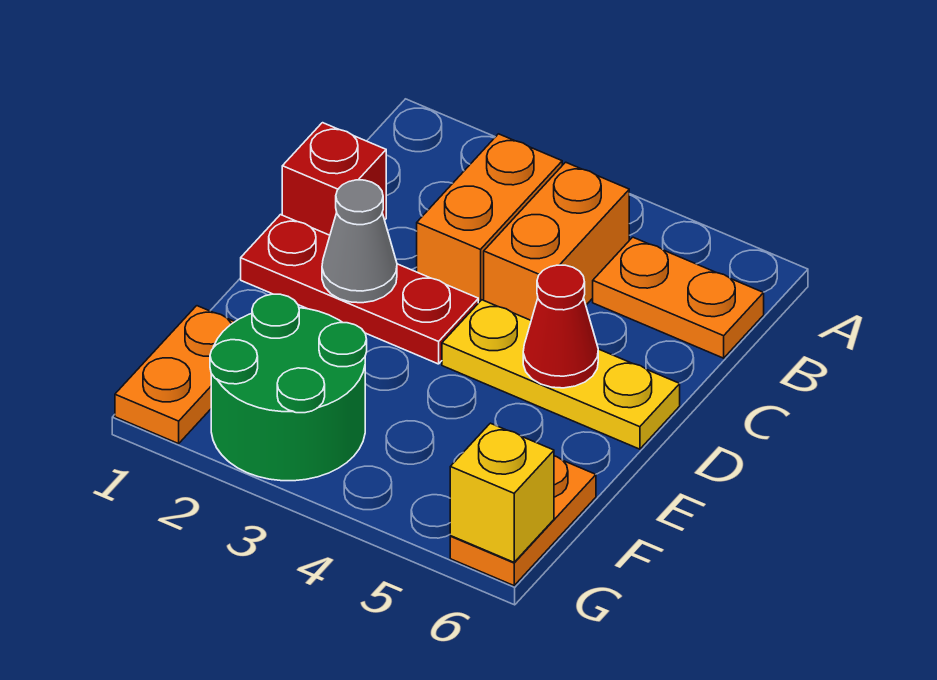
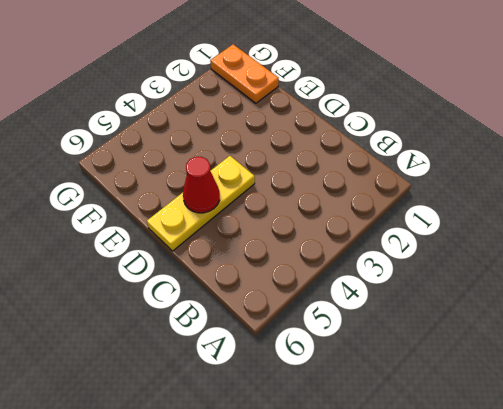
none -> orange brick B3:C3 level 1
none -> orange brick B4:C4 level 1
none -> orange plate B5:B6 level 1

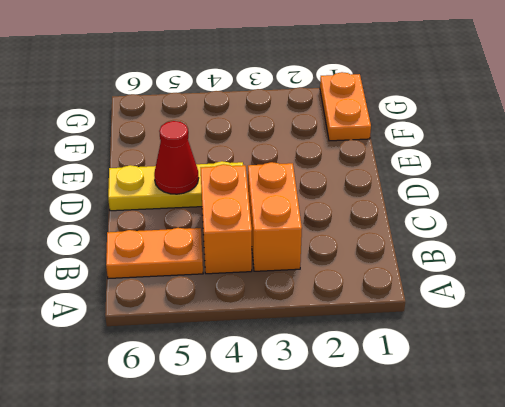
none -> red brick C1 level 1
none -> red plate D1:D3 level 1
none -> green round brick F2:G3 level 1

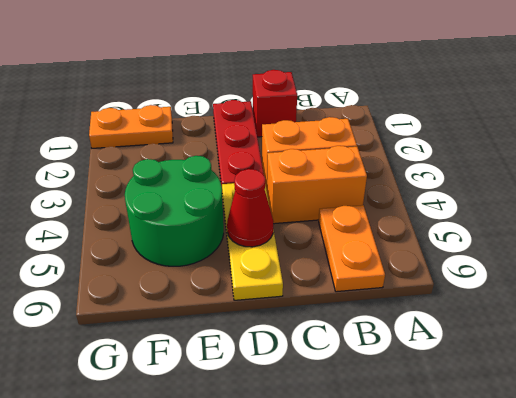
green round brick E4:F5 level 1 -> green round brick F2:G3 level 1
none -> orange plate F6:G6 level 1
none -> grey cone D2 level 2
none -> yellow brick G6 level 2

